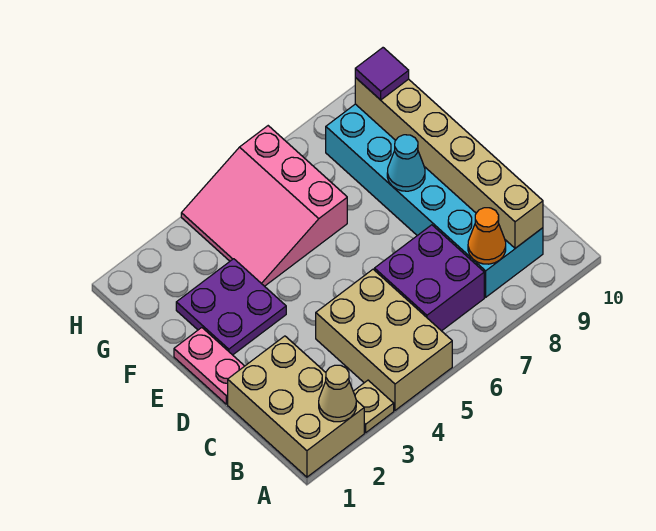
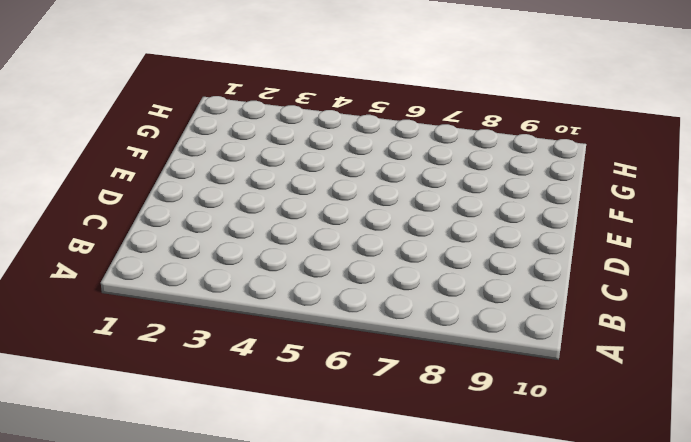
none -> tan brick A1:C2 level 1
none -> tan plate A3 level 1
none -> tan brick A4:C5 level 1

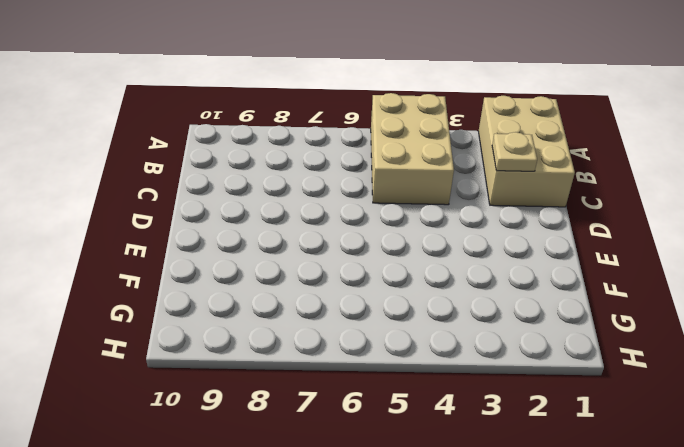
tan plate C2 level 2 -> tan plate A3 level 1
none -> purple brick B6:C7 level 1
none -> cyan brick B8:G9 level 1
none -> pink plate D1:E1 level 1

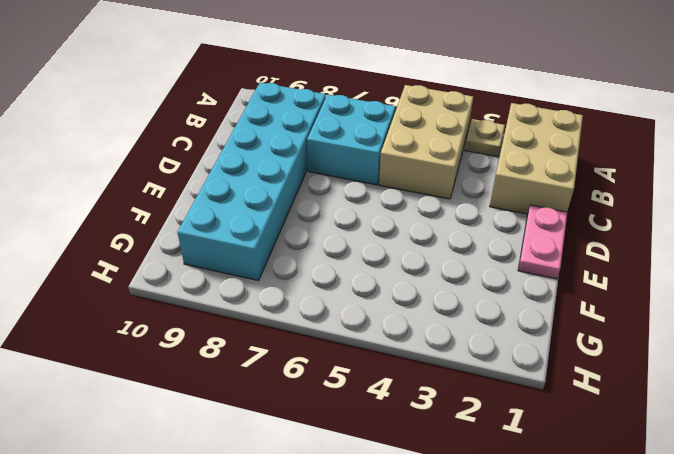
cyan brick B6:C7 level 1 -> purple brick B6:C7 level 1
none -> purple plate E2:F3 level 1
none -> pink slope F4:H6 level 1 top 6
none -> tan cone A2 level 2

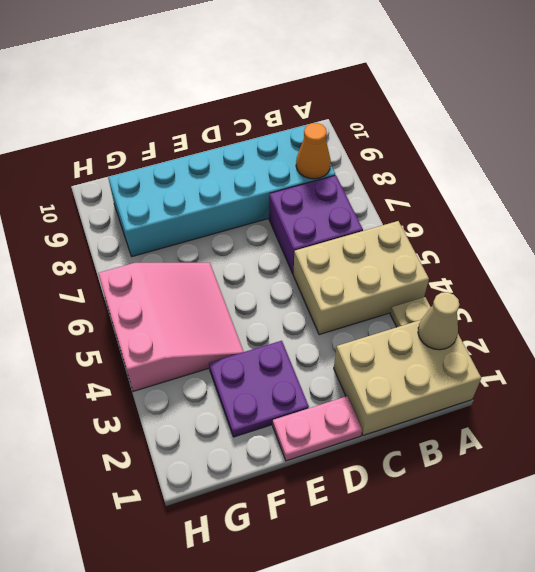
pink slope F4:H6 level 1 top H -> pink slope F4:H6 level 1 top 6
none -> tan brick B9:G9 level 2
none -> cyan cone E8 level 2
none -> purple tile G9 level 3

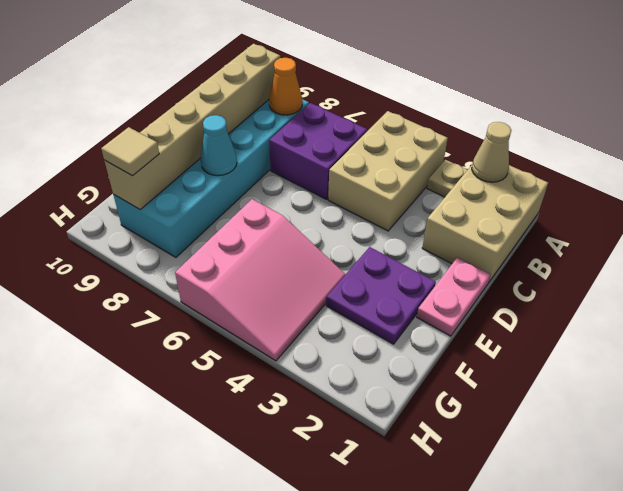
tan tile G9 level 3 -> purple tile G9 level 3

